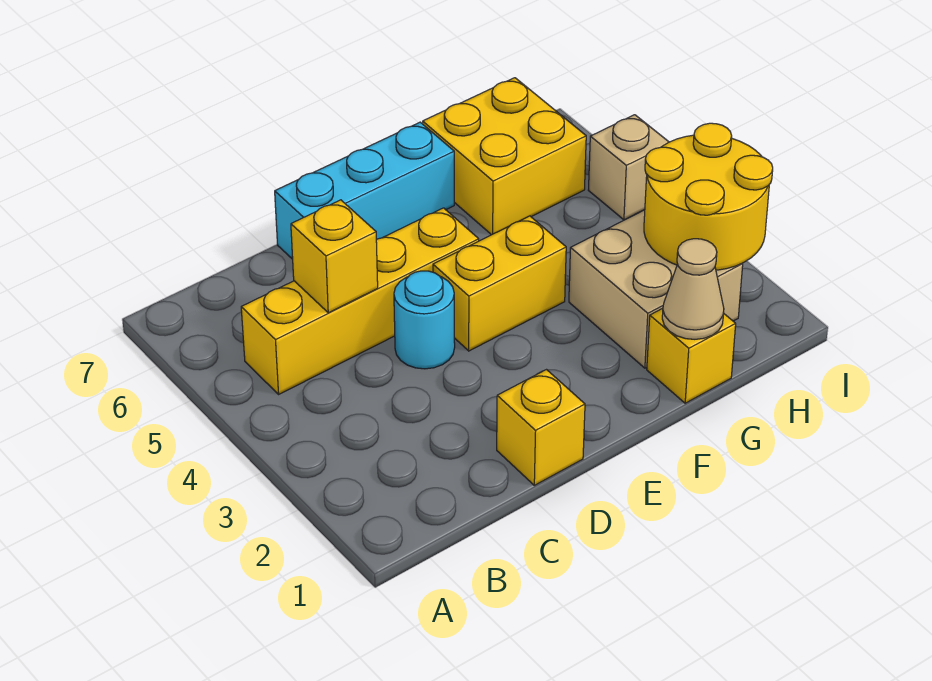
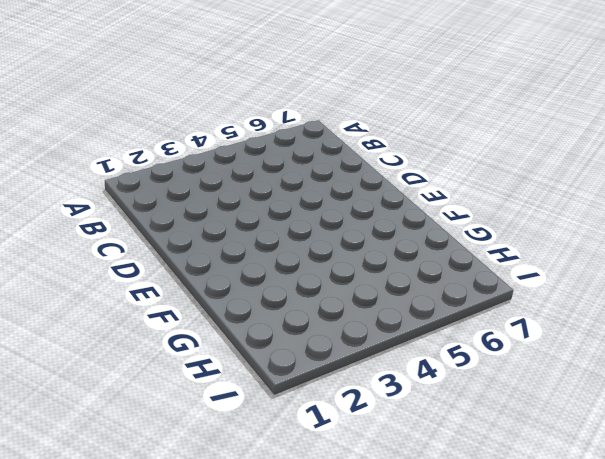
none -> yellow brick B5:E5 level 1
none -> yellow brick D1 level 1
none -> cyan round brick D4 level 1

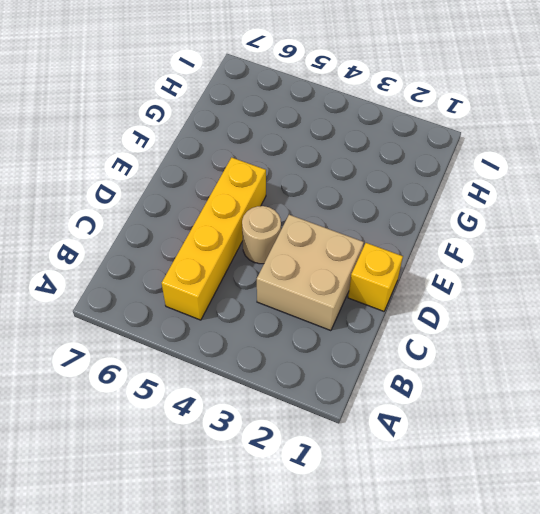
tan brick C2:D3 level 1 -> tan brick G2:H3 level 1
tan round brick D4 level 1 -> cyan round brick D4 level 1
none -> cyan brick D7:F7 level 1
none -> yellow brick E4:F4 level 1
none -> yellow brick G1 level 1

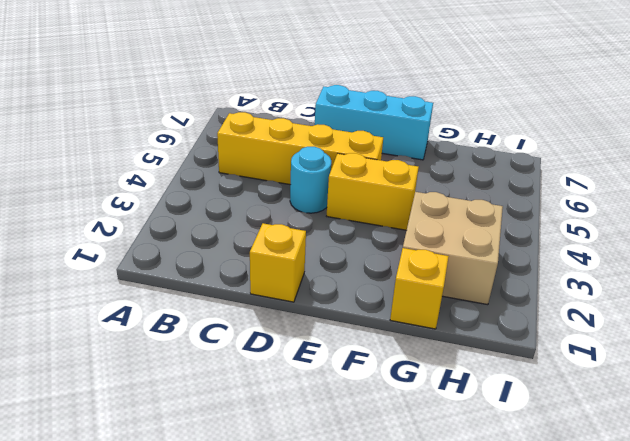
none -> yellow brick G6:H7 level 1
none -> tan brick I5 level 1
none -> yellow brick C5 level 2

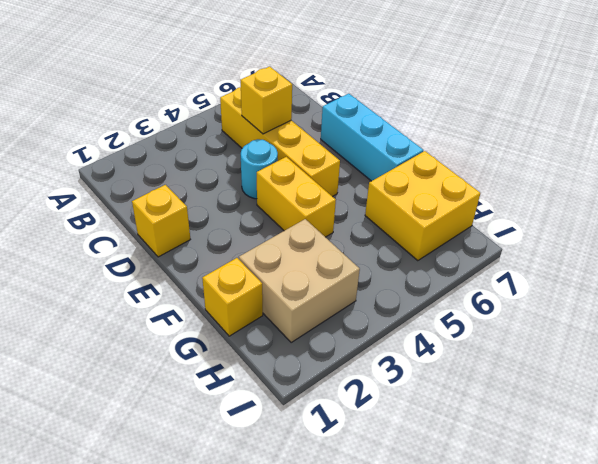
none -> tan brick I5 level 1
none -> tan cone G1 level 2
none -> yellow round brick H2:I3 level 2

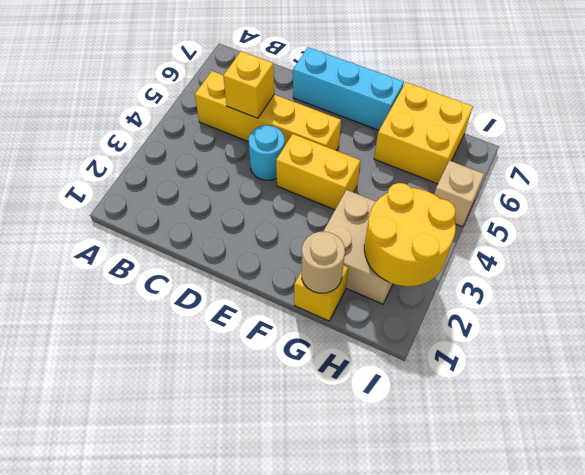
tan round brick G1 level 2 -> tan cone G1 level 2
none -> yellow brick D1 level 1

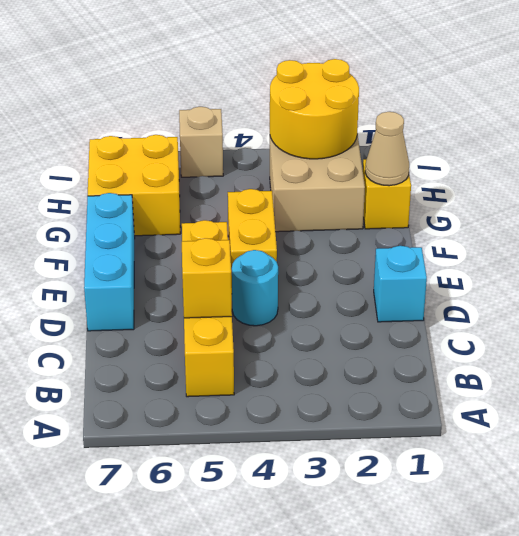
cyan brick D1 level 1 -> yellow brick D1 level 1

